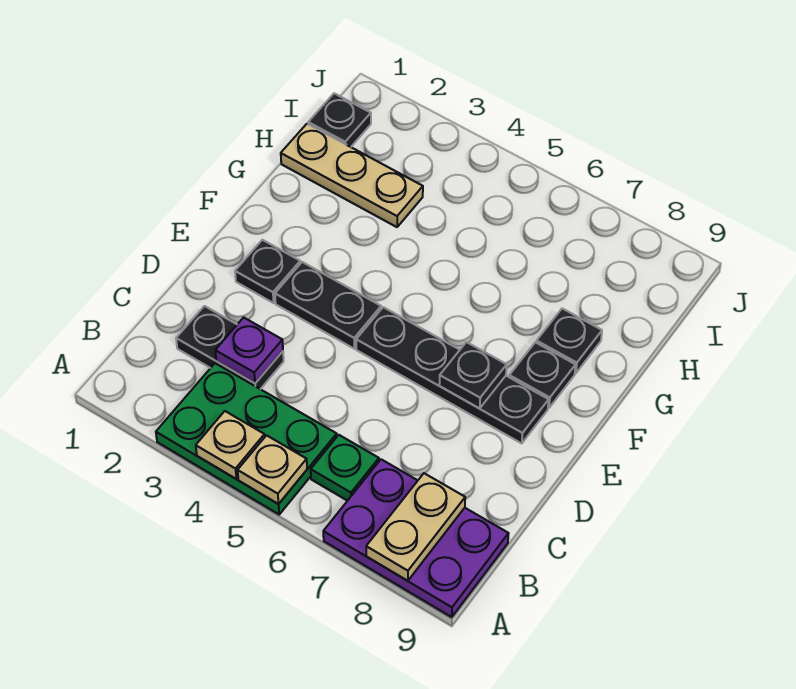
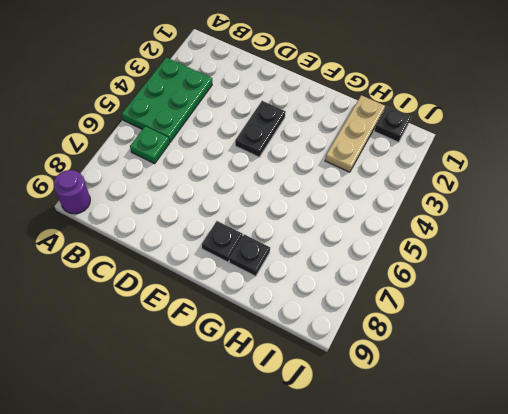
purple round brick A9 level 1 -> purple plate A7:B9 level 1
none -> black plate C2:C3 level 1
none -> black plate E2 level 1
none -> black plate E5:E8 level 1

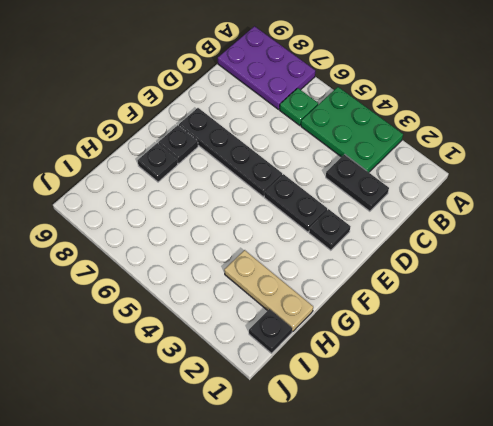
none -> tan plate A4 level 2
none -> tan plate A5 level 2
none -> tan plate A8:B8 level 2

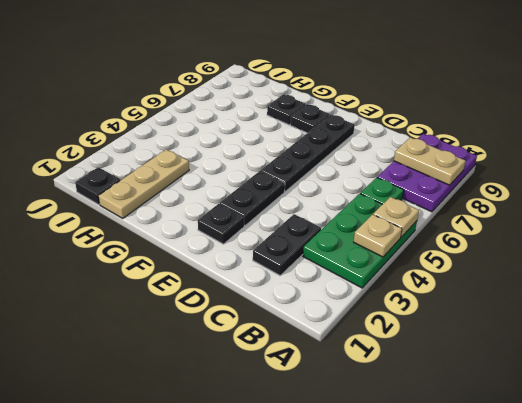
none -> purple plate C3 level 2
none -> black plate E7 level 2

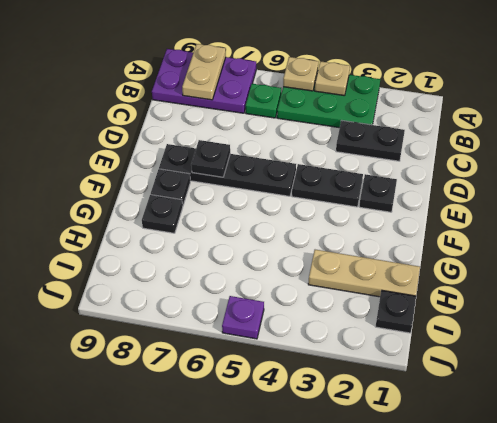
purple plate J5 level 1 -> purple plate C3 level 2

